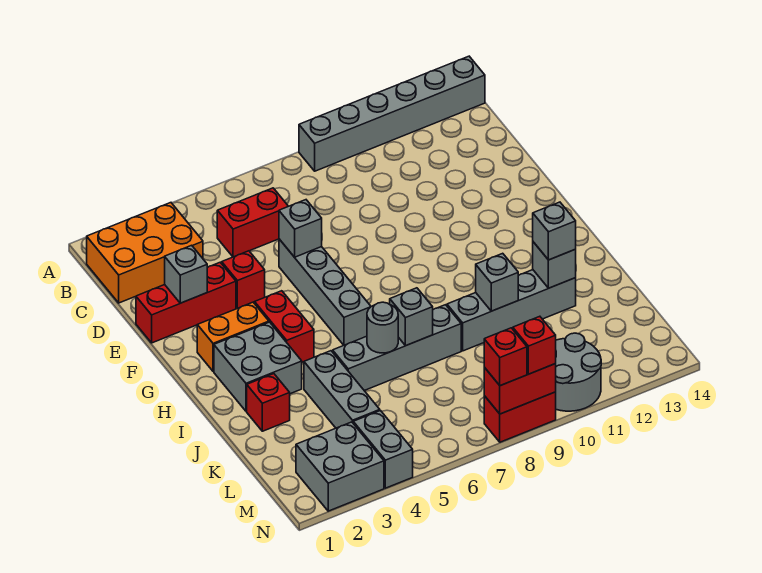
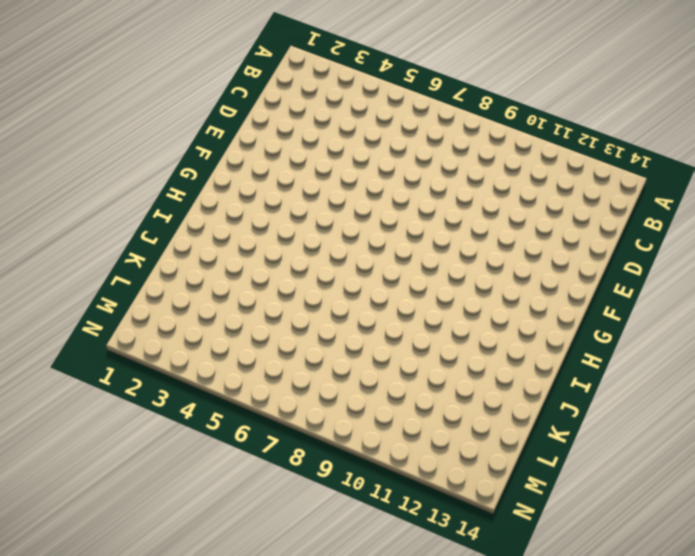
none -> grey brick A9:A14 level 1
none -> orange brick B1:C3 level 1
none -> red brick C5:C6 level 1

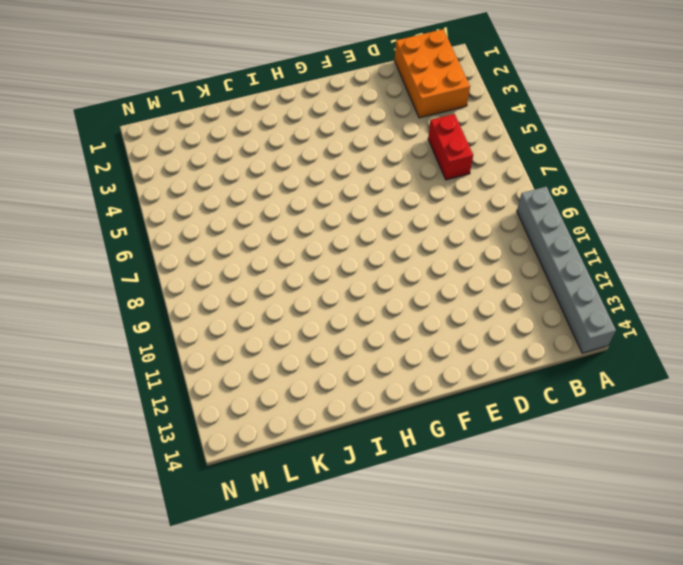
none -> red brick E1:E3 level 1
none -> red brick E4 level 1
none -> grey brick E6:H6 level 1

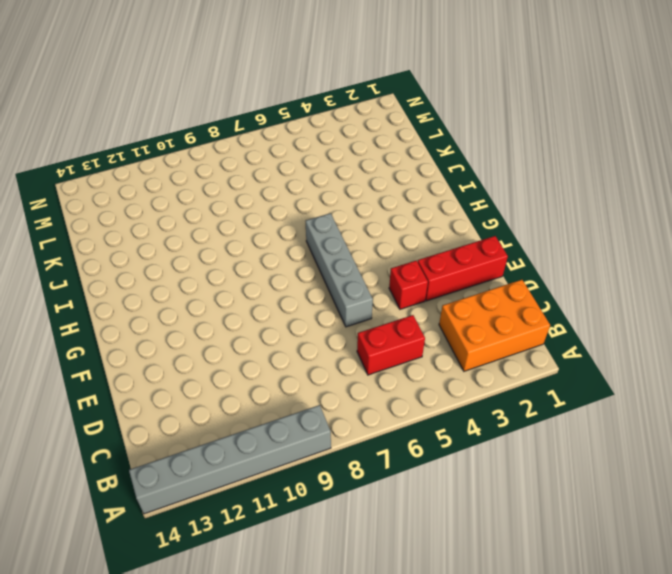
none -> orange brick G2:G3 level 1
none -> red brick G4:H4 level 1
none -> grey brick H2:I3 level 1

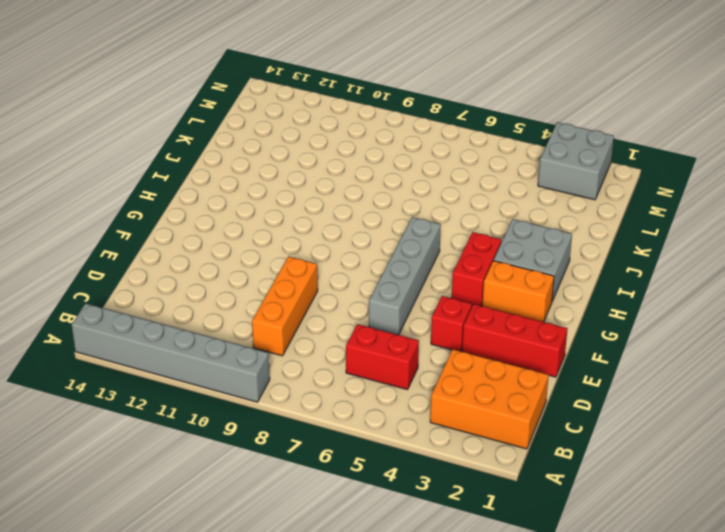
orange brick C9:E9 level 1 -> none
none -> red brick J2 level 1
none -> grey brick J4:L4 level 1
none -> grey brick J5:J8 level 1

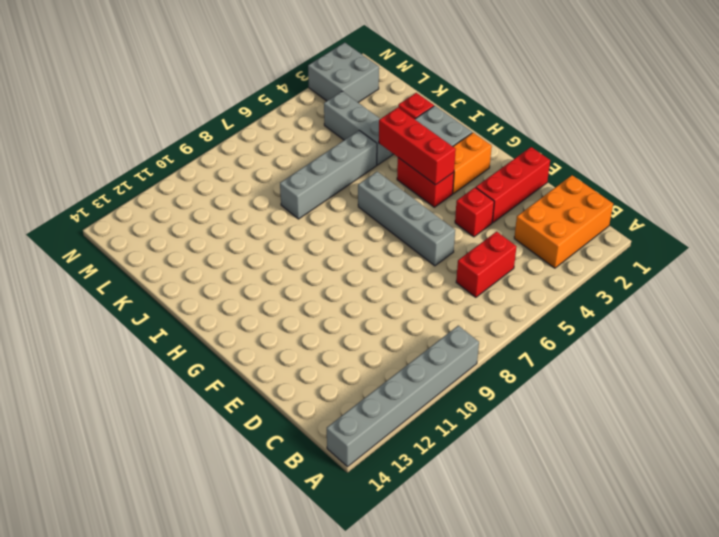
red brick G4:I4 level 2 -> none
none -> grey brick J9:J12 level 1
none -> grey brick M4:N4 level 1
none -> grey round brick M10:N11 level 1

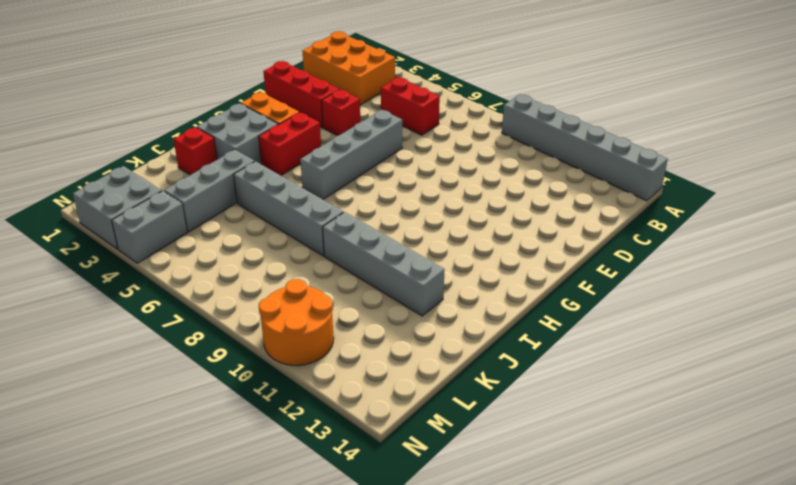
orange round brick M10:N11 level 1 -> grey round brick M10:N11 level 1
none -> red brick N8:N9 level 1
none -> grey brick E2 level 2
none -> grey brick E6 level 2

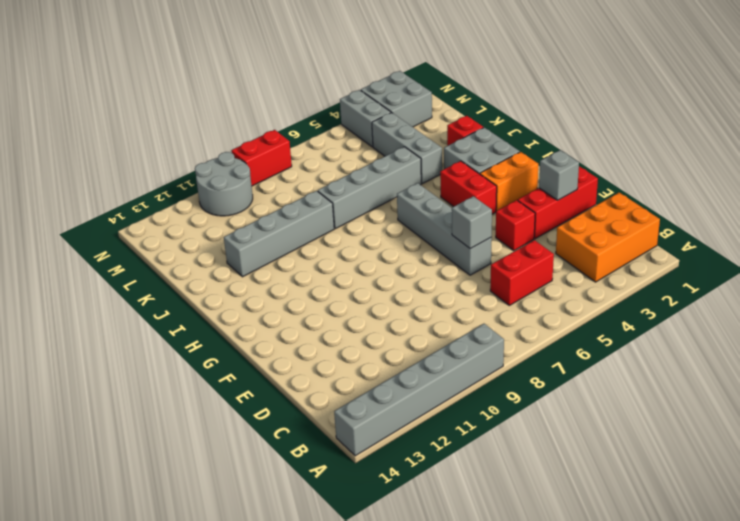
none -> grey round brick J6 level 2
none -> grey brick J7 level 2
none -> grey brick J10 level 2

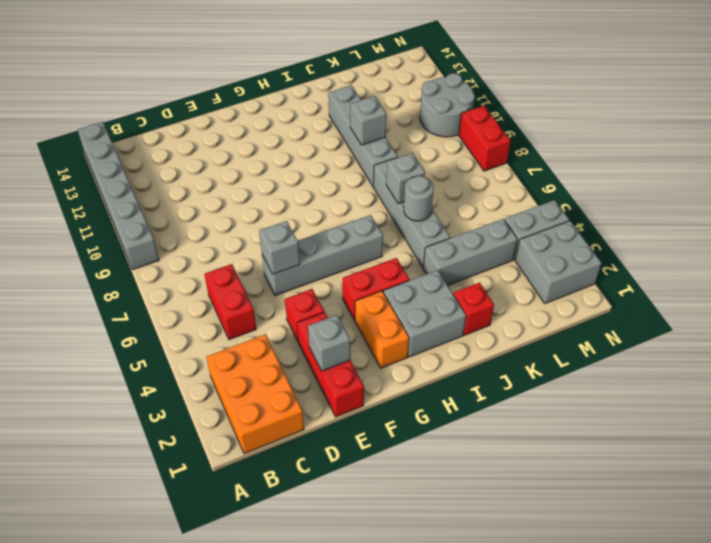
none -> grey brick J12 level 2
none -> red brick N8:N9 level 2
none -> grey brick J12 level 3

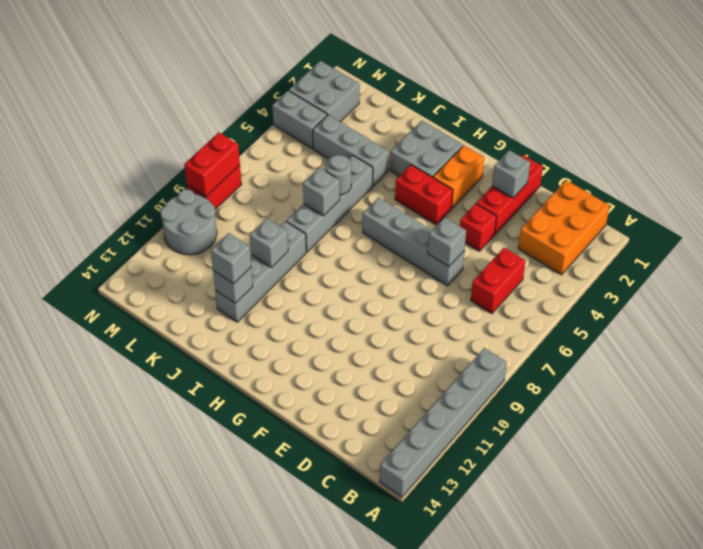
none -> red brick J2 level 1
none -> red brick N8 level 3
none -> red brick N9 level 3

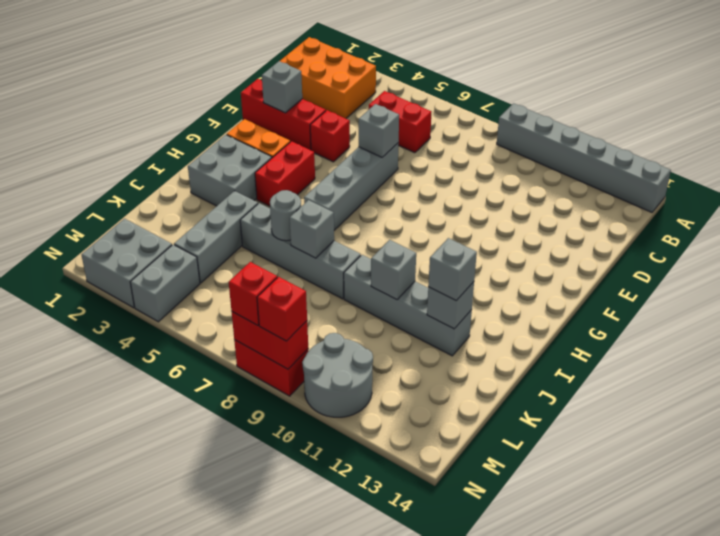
none -> red brick J2 level 1

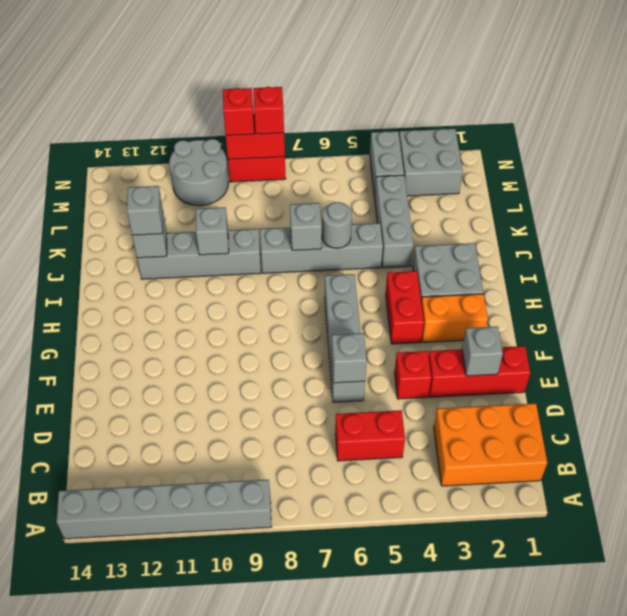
none -> red brick J2 level 1

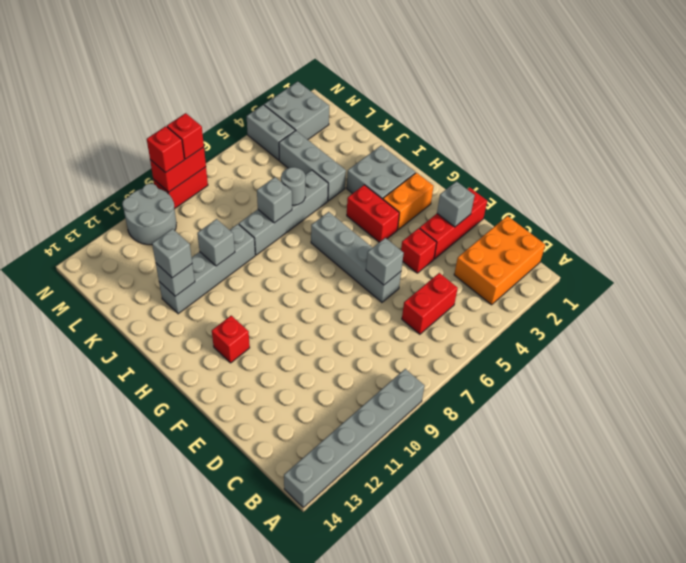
red brick G12 level 1 -> red brick J2 level 1

